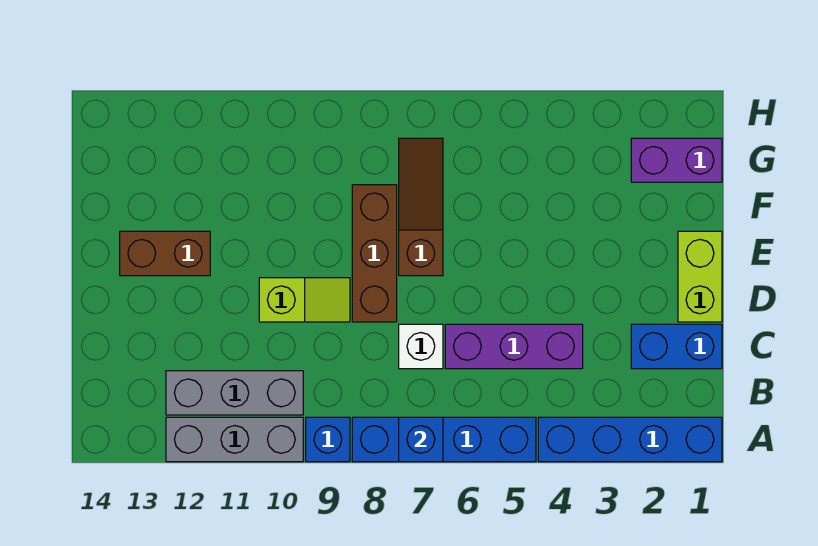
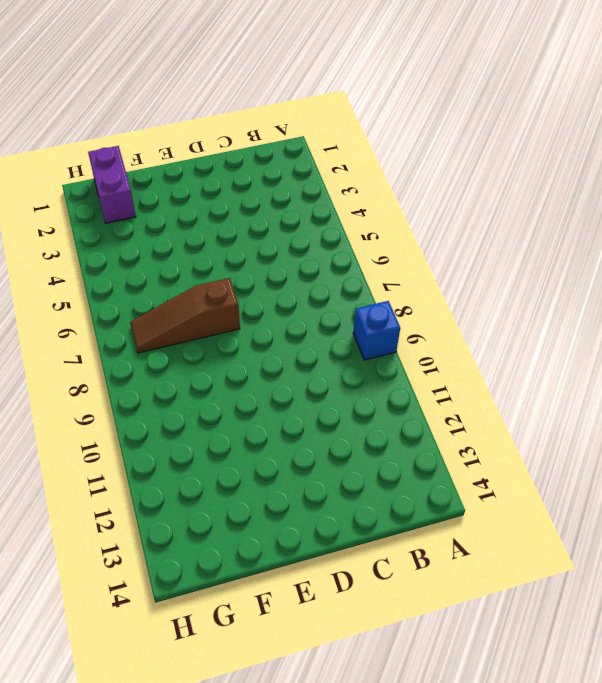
none -> blue brick A1:A4 level 1
none -> blue brick A5:A8 level 1
none -> grey brick A10:A12 level 1

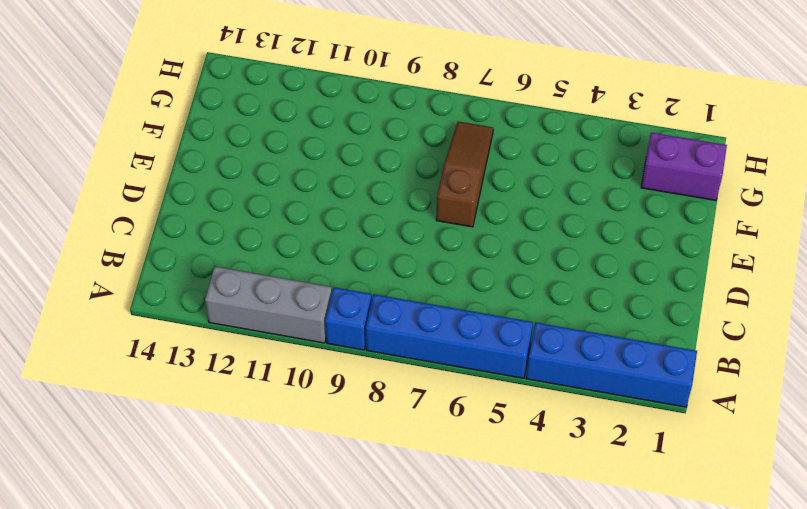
none -> grey brick B10:B12 level 1
none -> blue brick C1:C2 level 1
none -> purple brick C4:C6 level 1

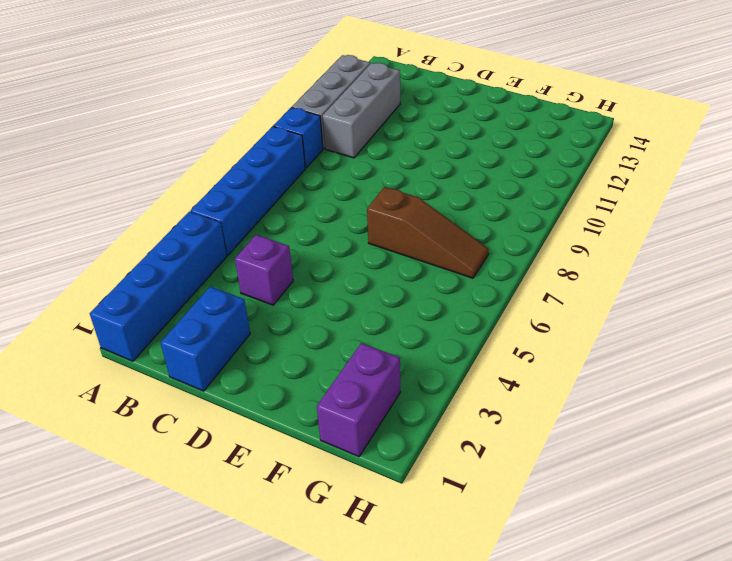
purple brick C4 level 1 -> purple brick C4:C6 level 1
none -> white brick C7 level 1
none -> lime brick D1:E1 level 1
none -> brown brick D8:F8 level 1

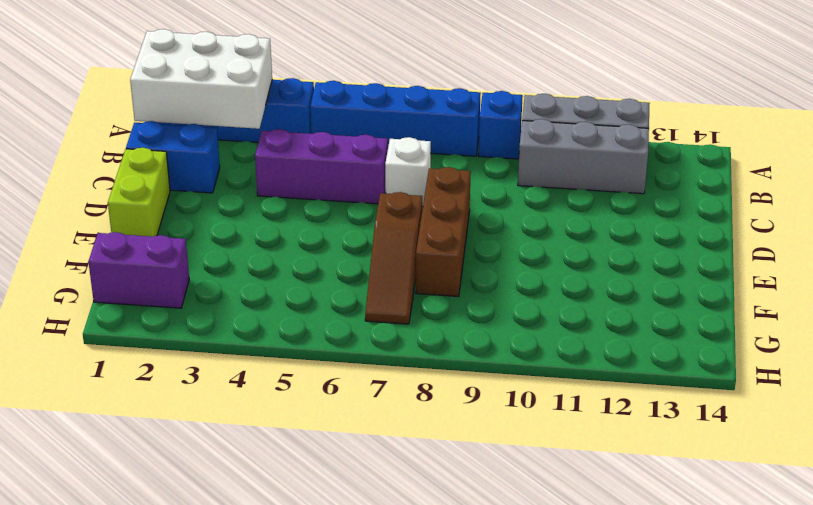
white brick A1:B3 level 2 -> none
none -> lime slope D9:D10 level 1 top 10
none -> brown brick E12:E13 level 1
none -> blue brick A7 level 2

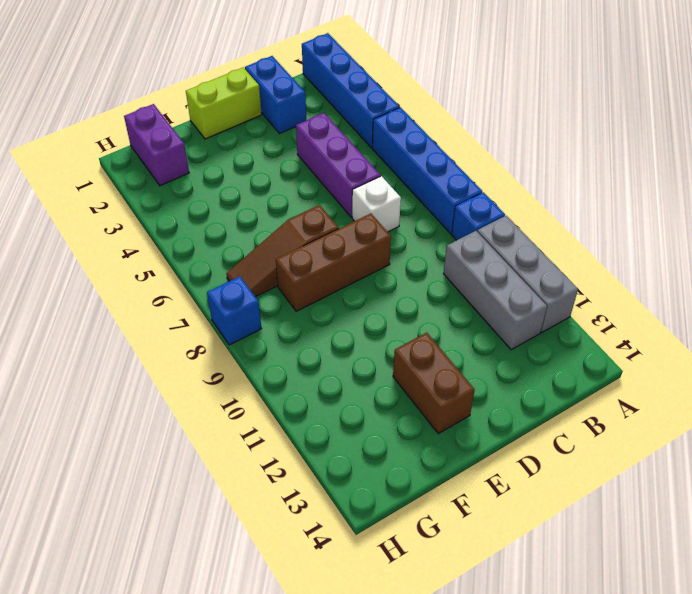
blue brick H8 level 1 -> blue brick A7 level 2
none -> lime slope D9:D10 level 1 top 10

